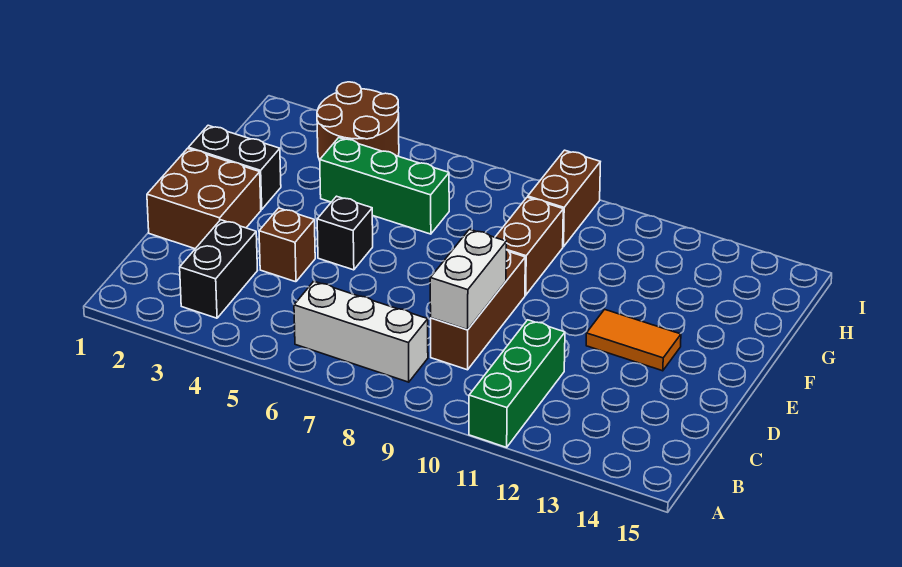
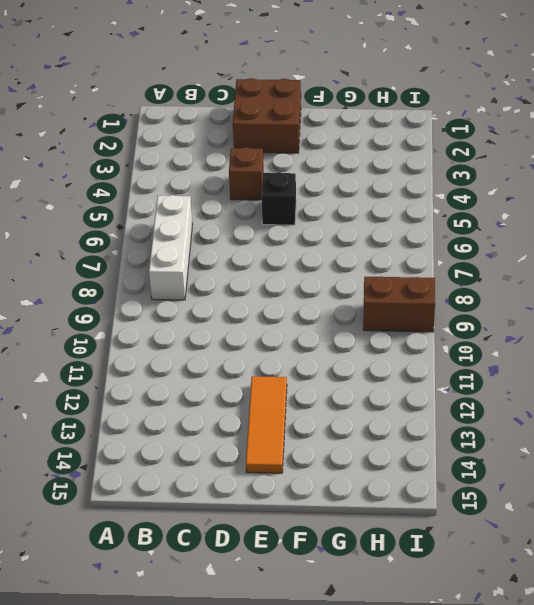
orange tile E12:E14 level 1 -> orange tile E12:E13 level 1
none -> green brick A11:C11 level 1
none -> black brick B3:C3 level 1
none -> brown brick C9:E9 level 1

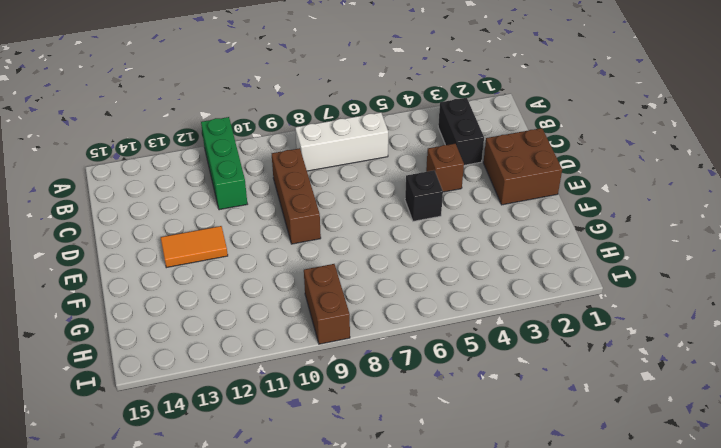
none -> black brick F1:F2 level 1
none -> brown brick F9:G9 level 1
none -> green brick G4:G6 level 1

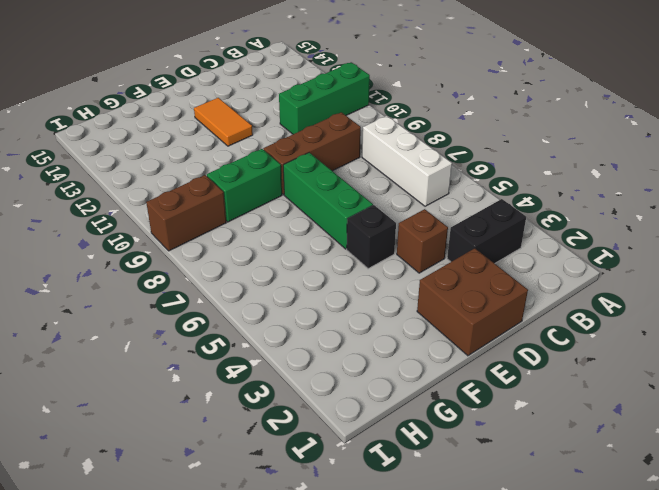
green brick E6:E8 level 1 -> green brick G4:G6 level 1
green brick F9:G9 level 1 -> brown brick F9:G9 level 1
none -> black brick F1:F2 level 1
none -> brown round brick H3:I4 level 1
none -> white brick C9:D9 level 2

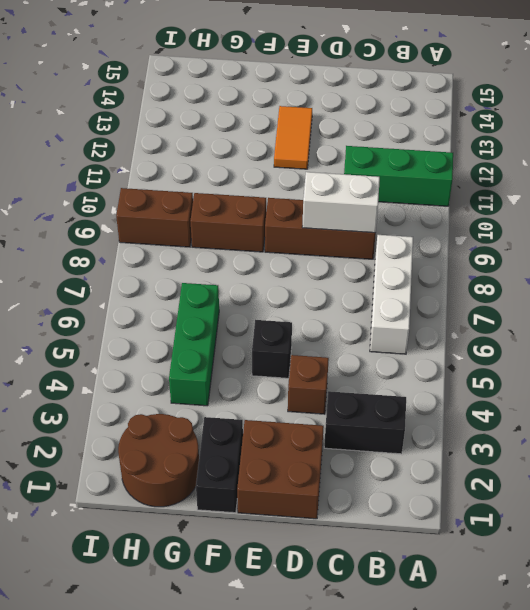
brown round brick G1:H2 level 1 -> brown round brick H3:I4 level 1

